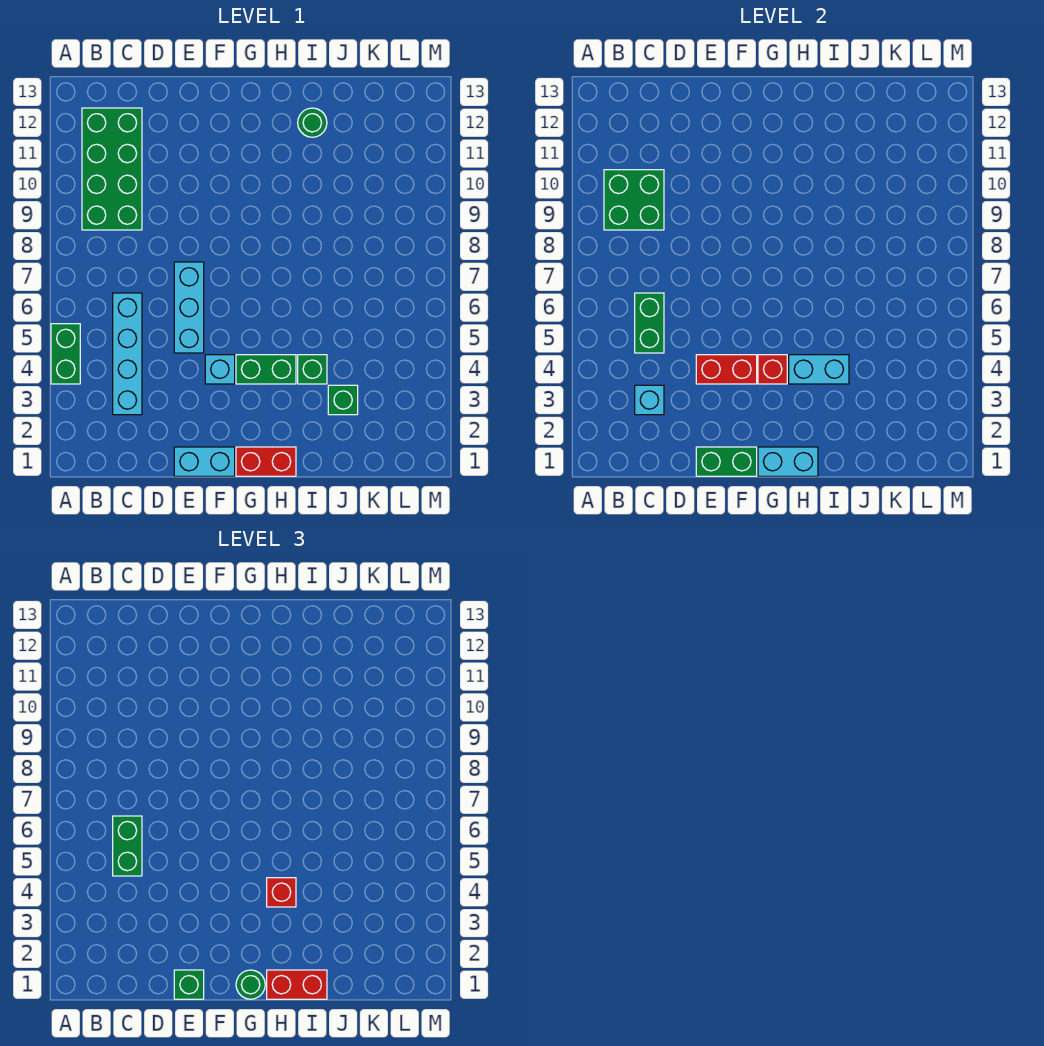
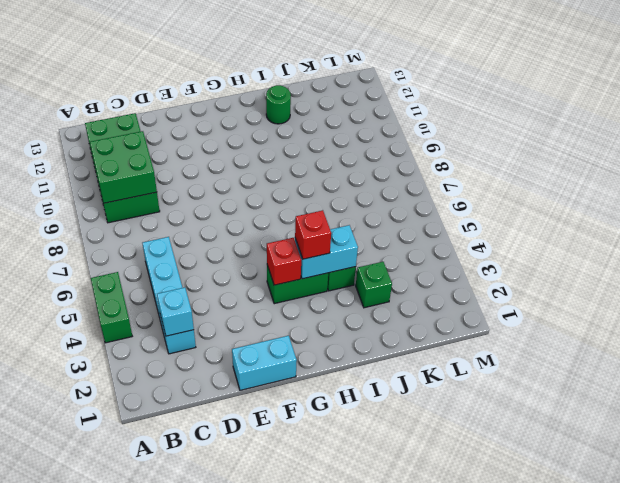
none -> cyan brick E5:E7 level 1
none -> cyan brick F4 level 1
none -> red brick G1:H1 level 1

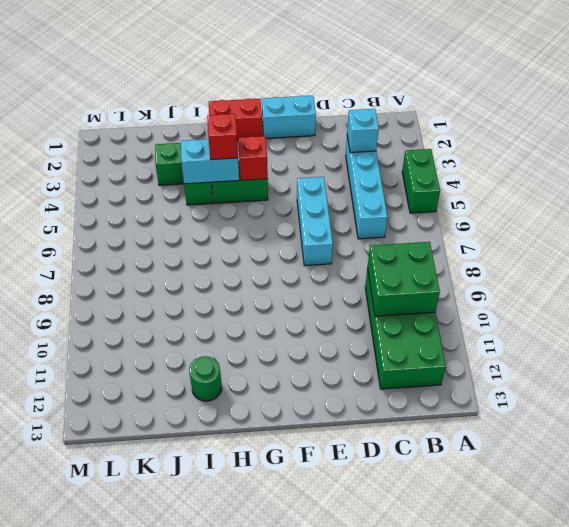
none -> cyan brick F4 level 1
none -> green brick C5:C6 level 2
none -> green brick E1:F1 level 2

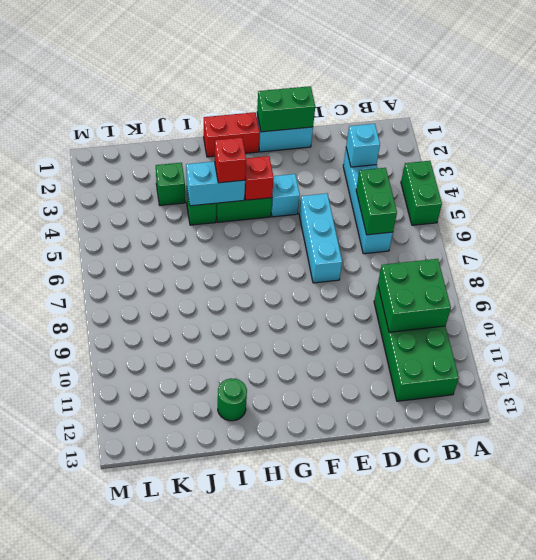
none -> red brick E4:F4 level 2
none -> cyan brick G1:H1 level 2
none -> green brick C5:C6 level 3

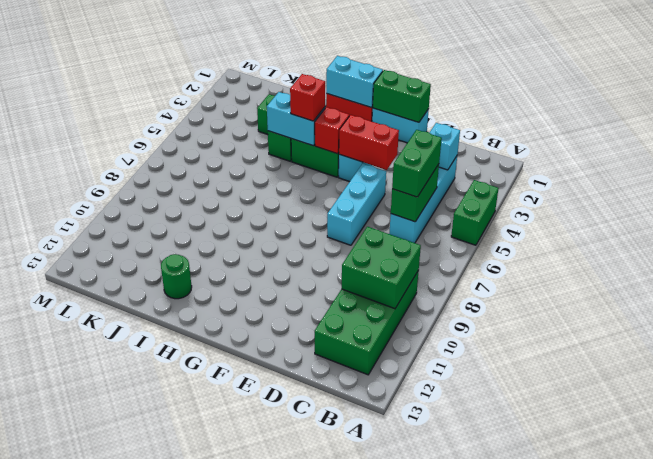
none -> green brick E1 level 3
none -> green round brick G1 level 3
none -> red brick H1:I1 level 3

